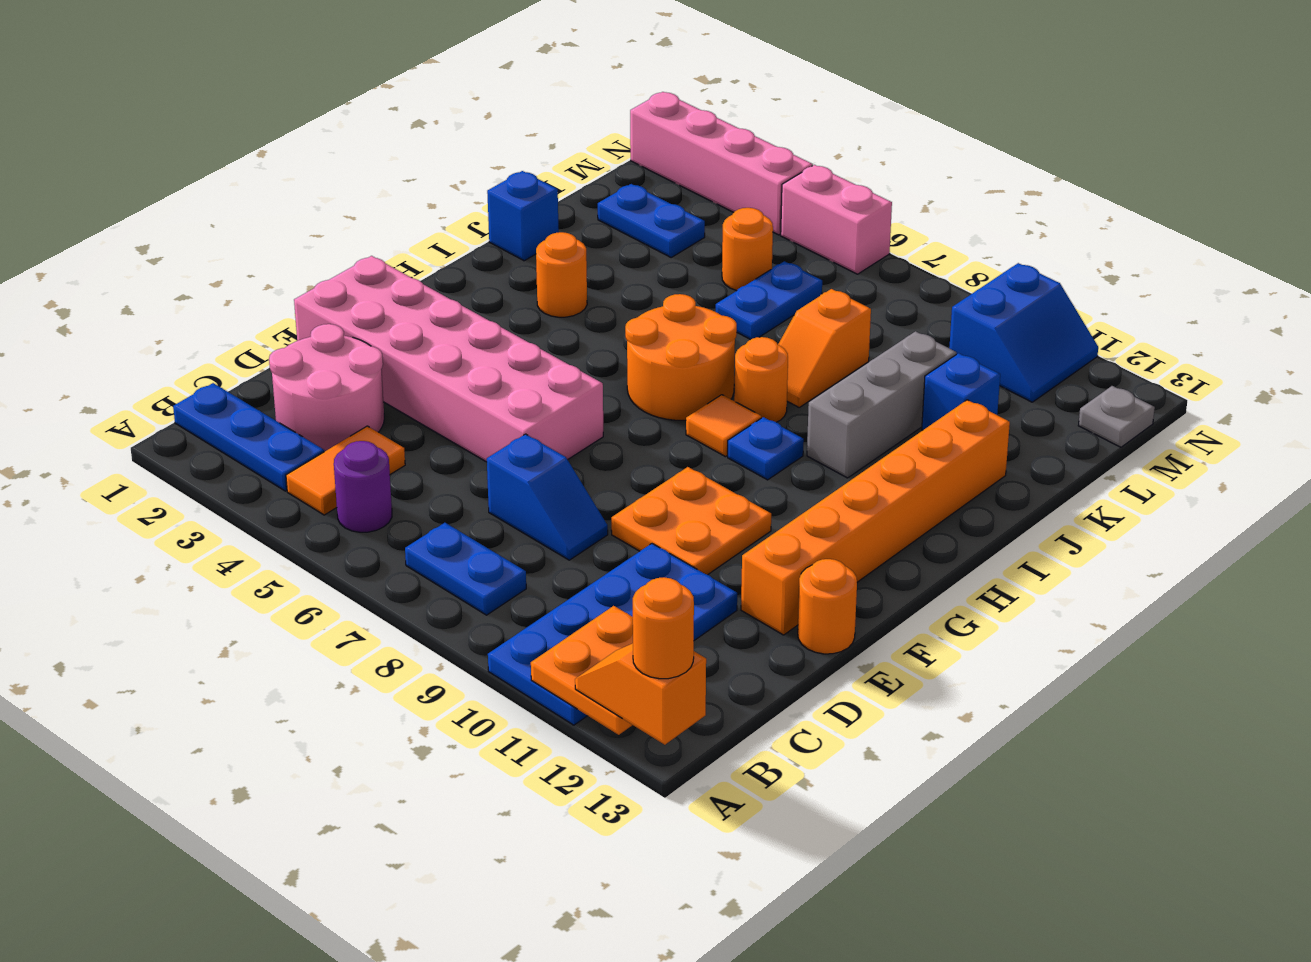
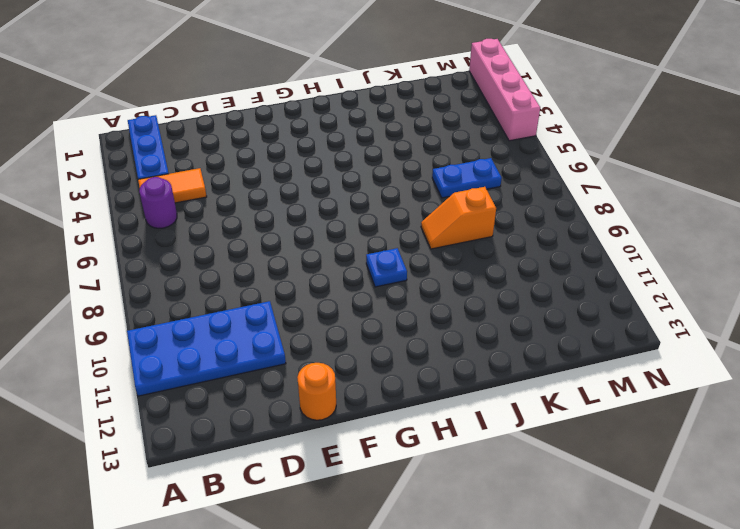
none -> blue plate B7:B8 level 1
none -> pink round brick C2:D3 level 1
none -> blue slope D7:D8 level 1 top 7
none -> pink brick E1:F6 level 1

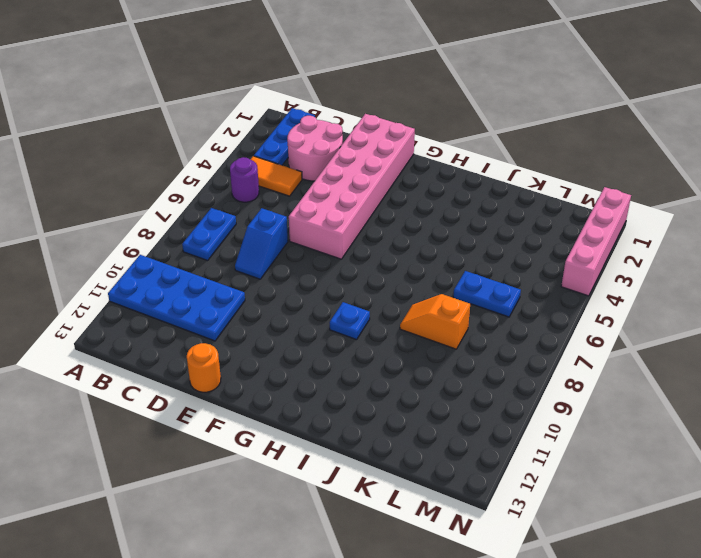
none -> orange plate E9:F10 level 1
none -> orange brick E12:J12 level 1
none -> orange round brick H6:I7 level 1
none -> orange tile H8 level 1

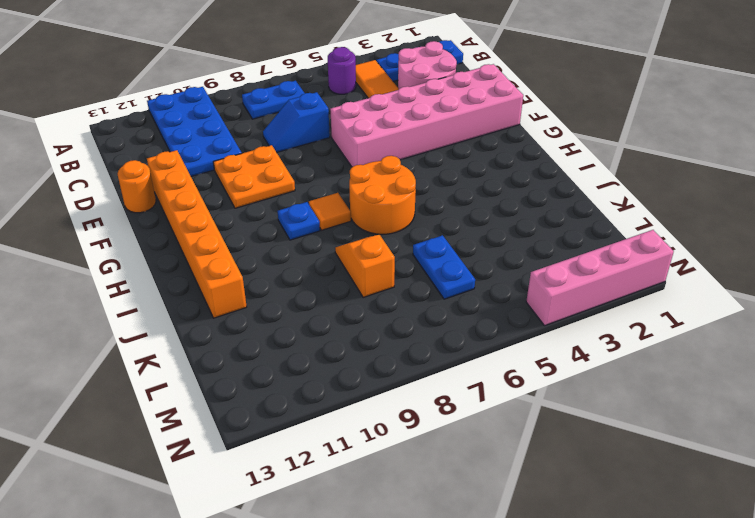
none -> orange round brick I3 level 1
none -> orange round brick I8 level 1
none -> grey brick I10:K10 level 1
none -> blue brick J1 level 1

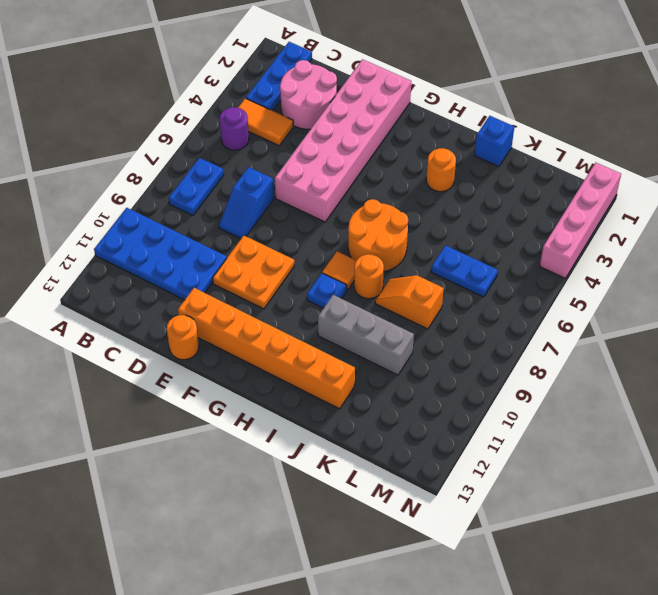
none -> blue brick K11 level 1
none -> blue plate L2:L3 level 1
none -> orange round brick L5 level 1
none -> blue slope M10:N11 level 1 top 10

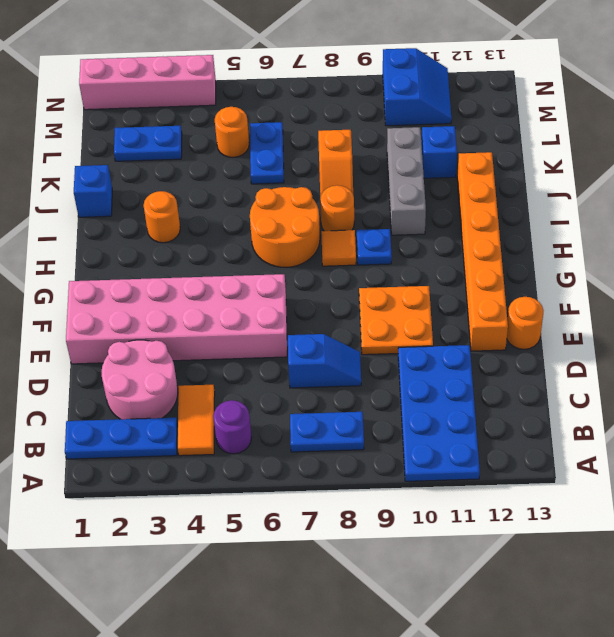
none -> grey plate M13 level 1
none -> pink brick N5:N6 level 1
none -> orange plate A11:B12 level 2
none -> orange slope A12:A13 level 3 top 13

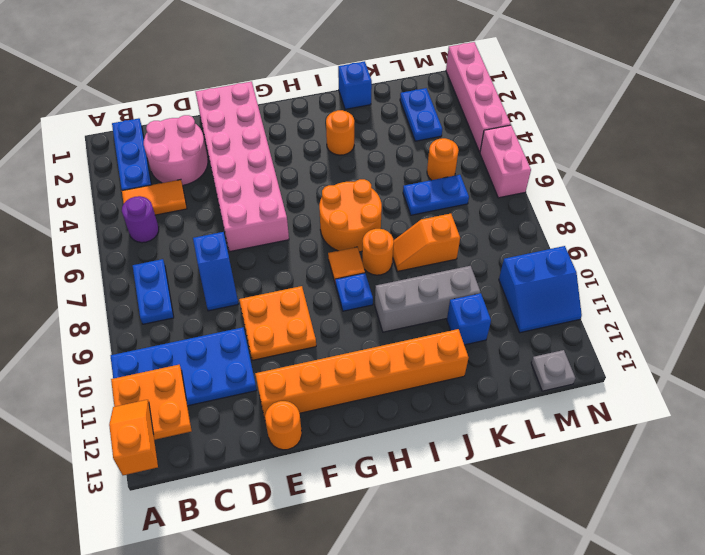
none -> orange round brick A13 level 4

